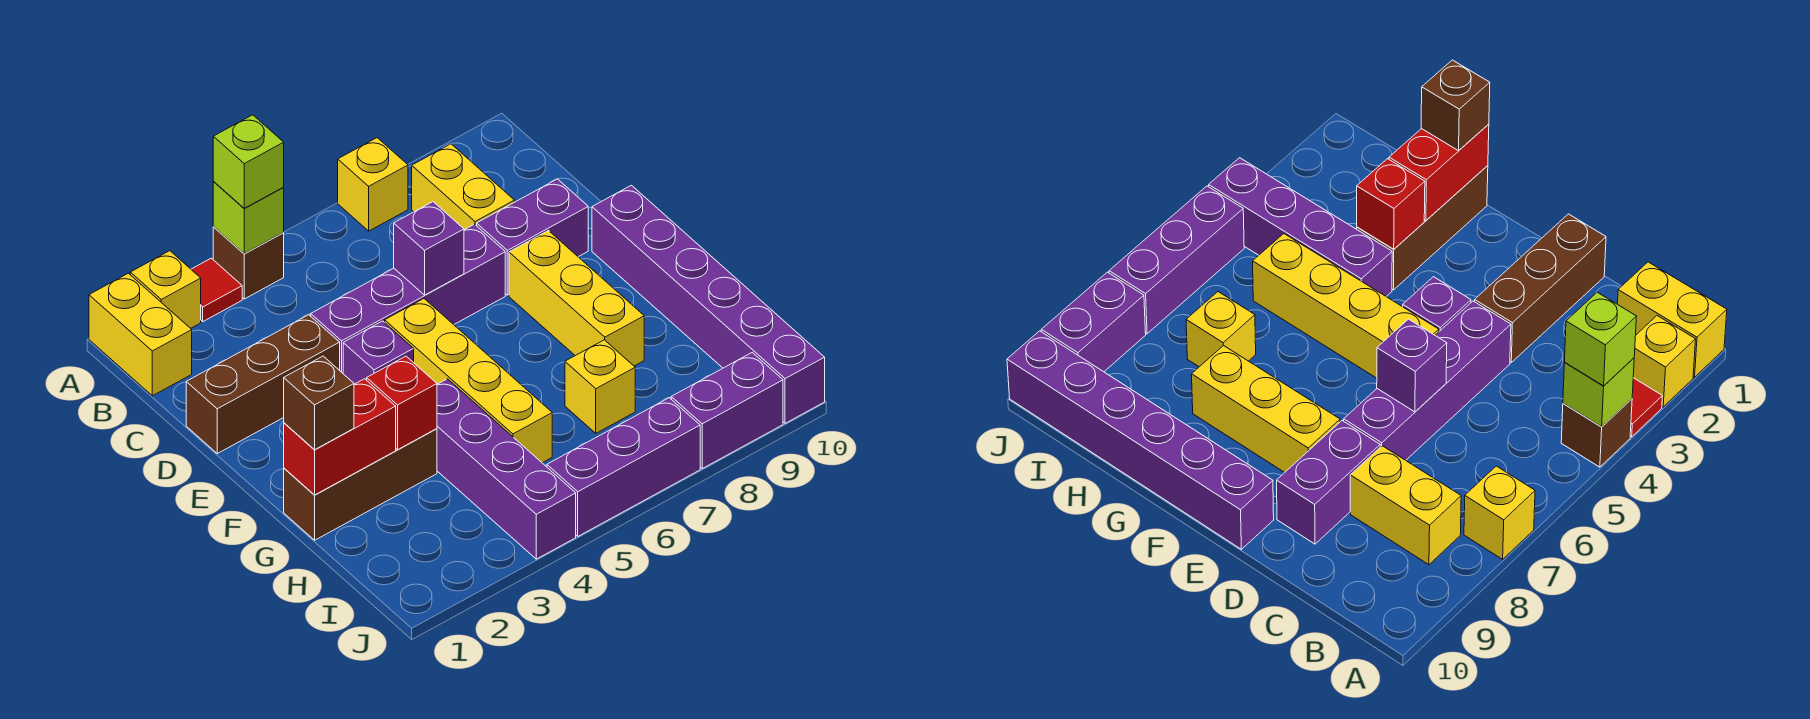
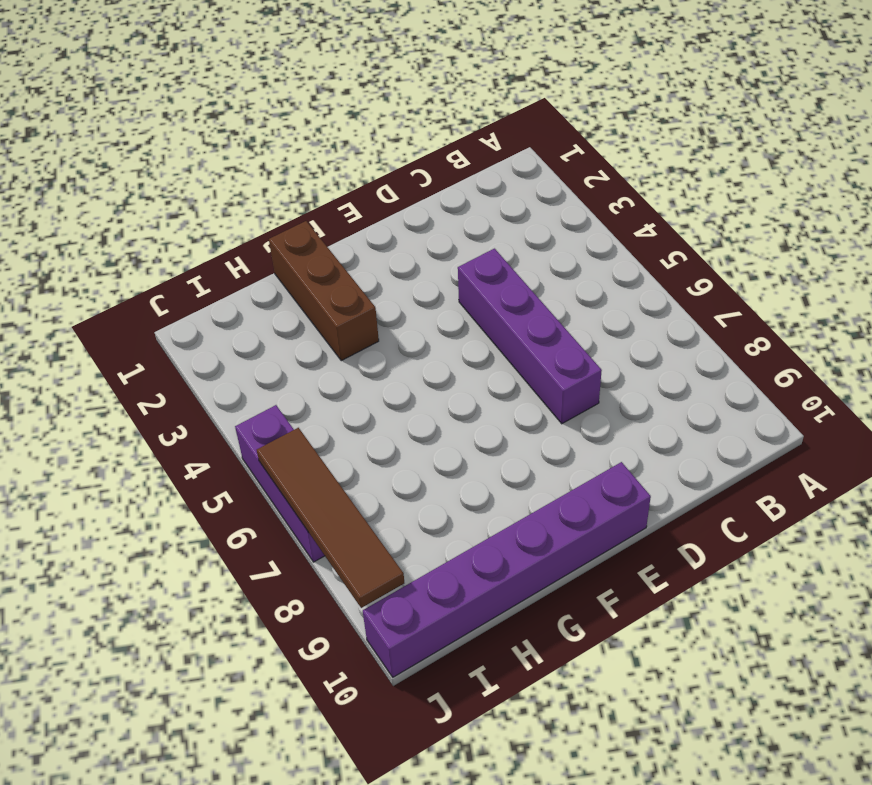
brown tile J6:J9 level 2 -> none
none -> yellow brick A1:B1 level 1
none -> yellow brick A2 level 1
none -> red tile A3 level 1

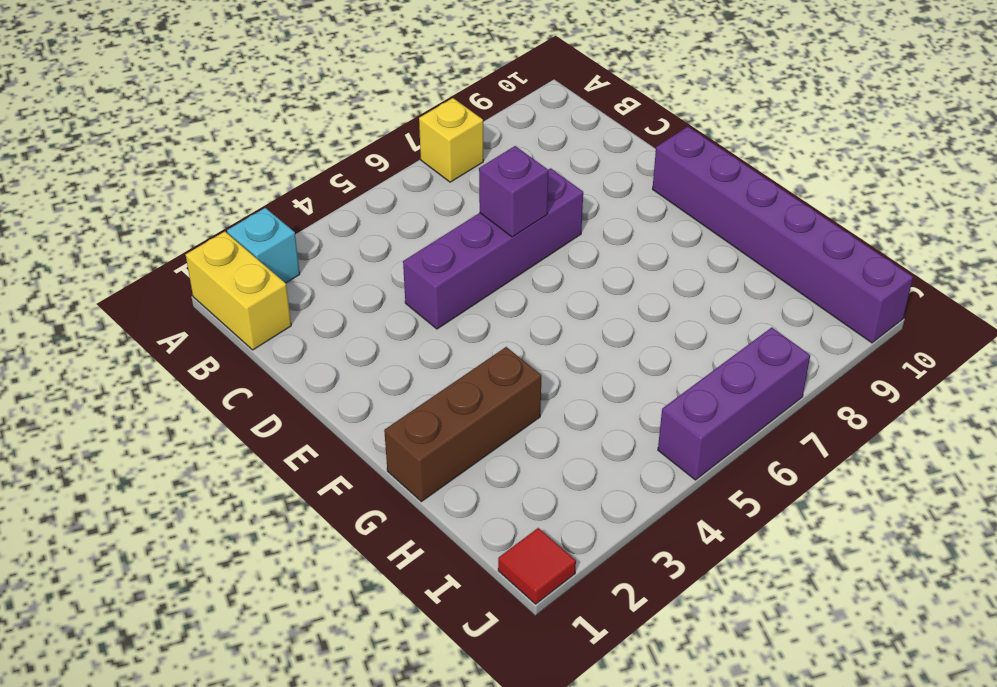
cyan brick A2 level 1 -> yellow brick A2 level 1
red tile J1 level 1 -> red tile A3 level 1
none -> brown brick A4 level 1
none -> yellow brick B8:C8 level 1
none -> brown brick D1:D3 level 1

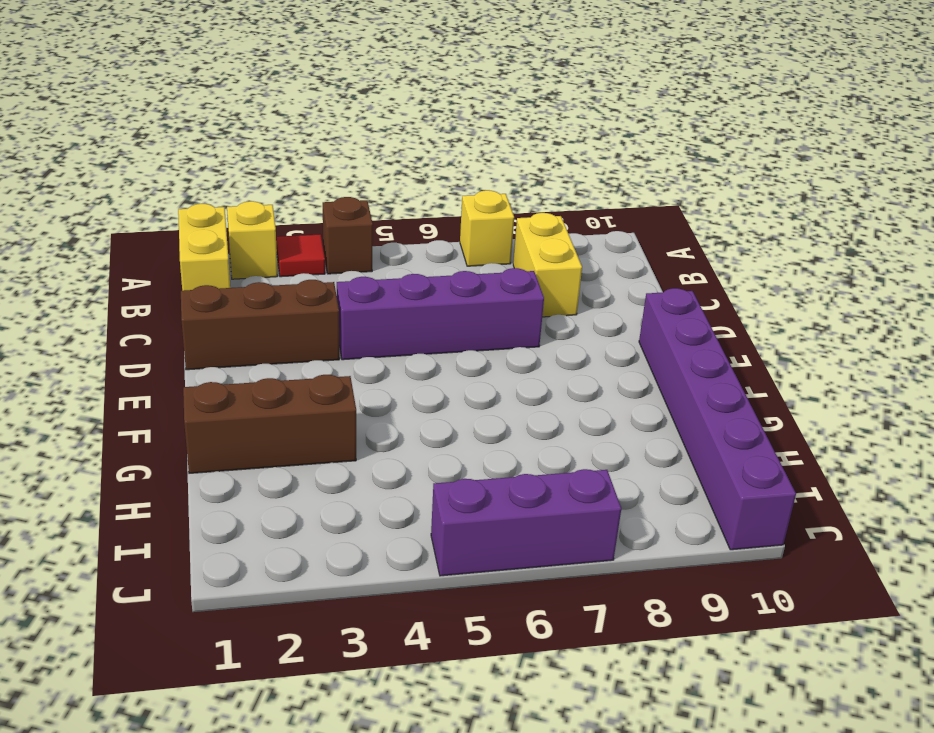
none -> purple brick D8:D9 level 1
none -> purple brick E4 level 1
none -> yellow brick E5:H5 level 1

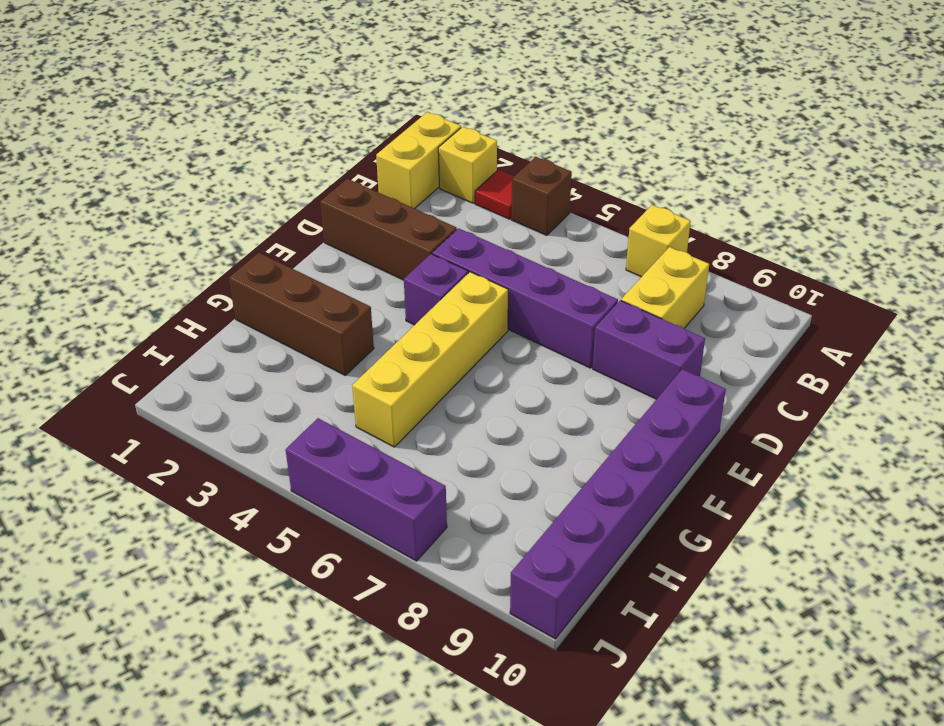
none -> yellow brick E8:G8 level 1
none -> purple brick G4:J4 level 1
none -> yellow brick H7 level 1

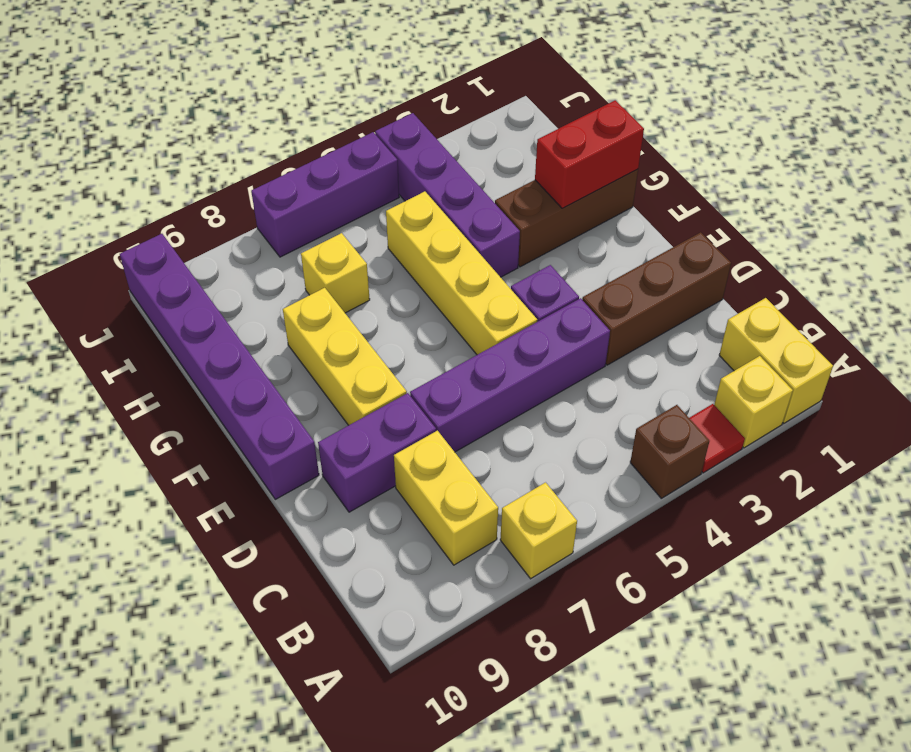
none -> purple brick J8:J9 level 1
none -> lime brick A4 level 2
none -> purple brick D6 level 2

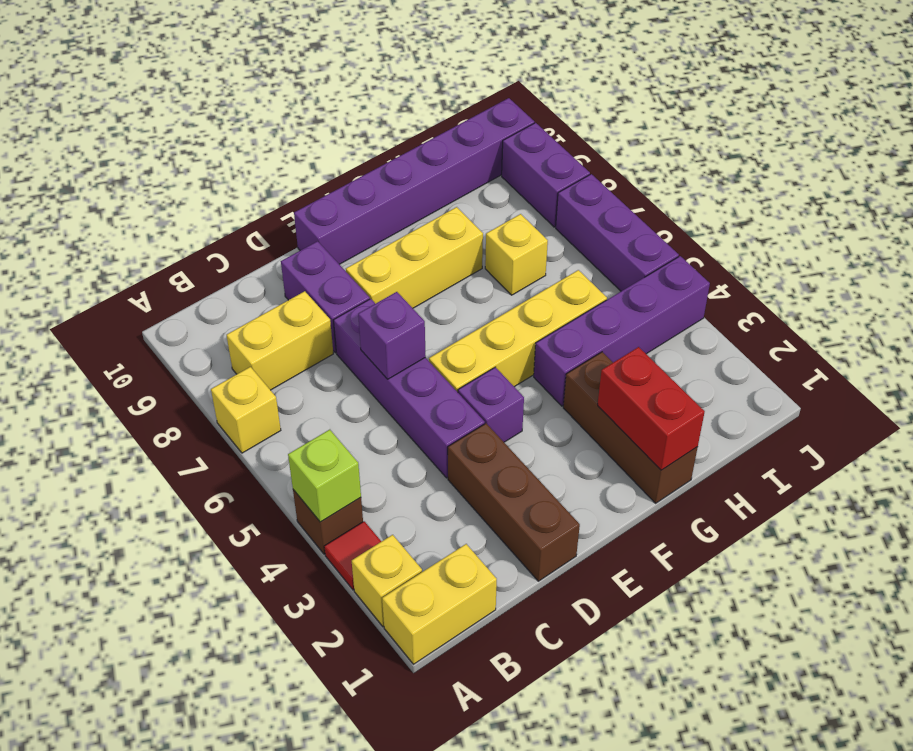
none -> red brick G3 level 2
none -> lime brick A4 level 3
none -> brown brick G1 level 3

